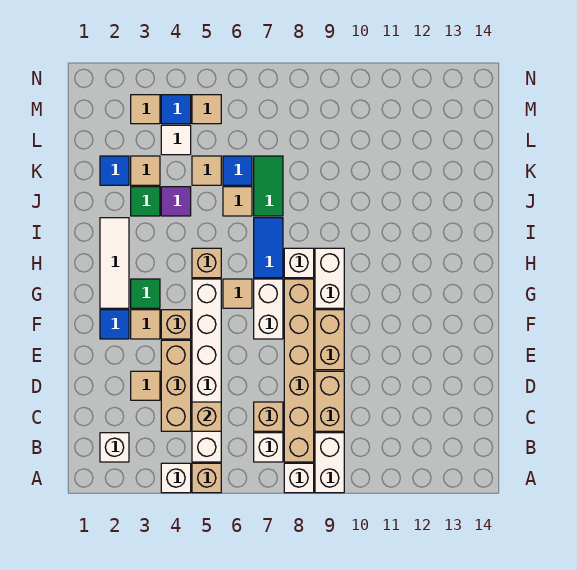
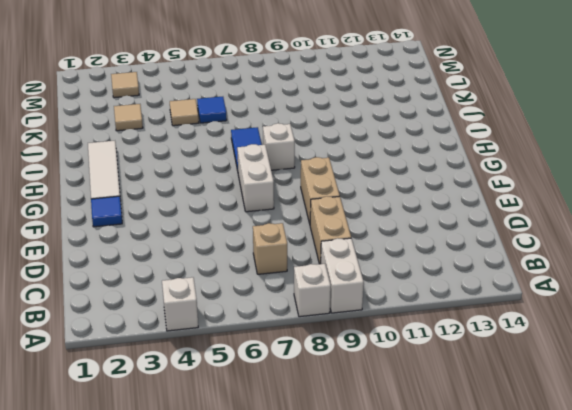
none -> tan brick A5 level 1
none -> white brick B2 level 1
none -> white brick B5:G5 level 1
none -> white brick B7 level 1

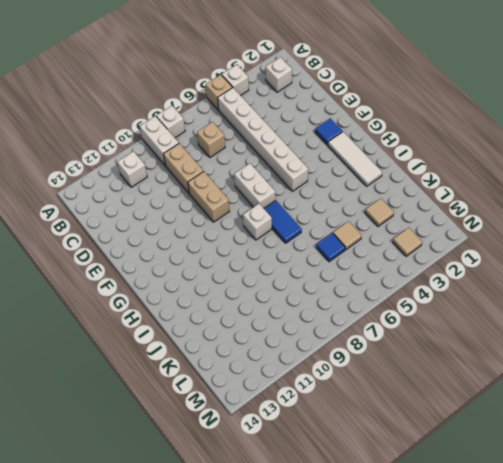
white brick B11 level 1 -> white brick B7 level 1
none -> tan brick B8:G8 level 1
none -> tan brick C4:E4 level 1
none -> tan tile D3 level 1
none -> tan tile F3 level 1

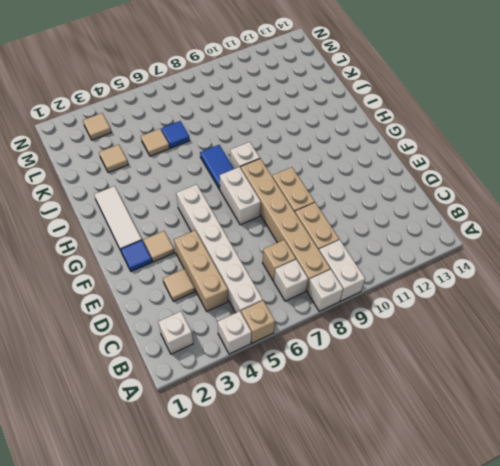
none -> tan brick F4 level 1
none -> green tile G3 level 1
none -> tan tile G6 level 1
none -> white brick G9:H9 level 1

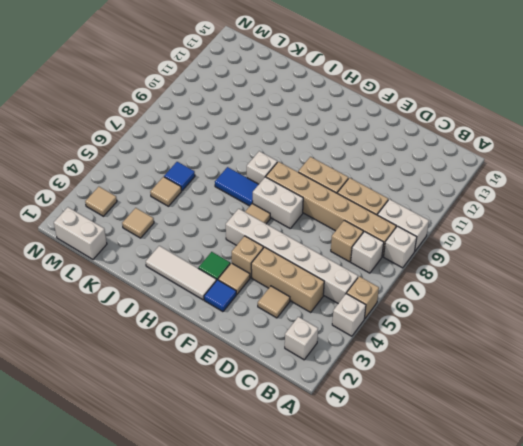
white brick L1:M1 level 1 -> white brick G9:H9 level 1
none -> tan brick H5 level 1
none -> green tile J3 level 1
none -> purple tile J4 level 1
none -> tan tile J6 level 1

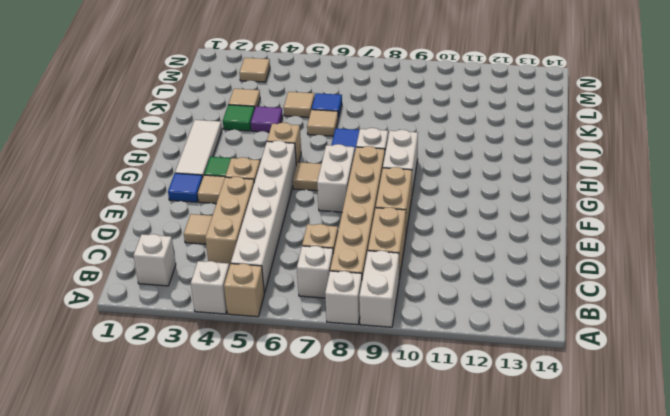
none -> green tile J7:K7 level 1
none -> blue tile K2 level 1
none -> white tile L4 level 1
none -> blue tile M4 level 1

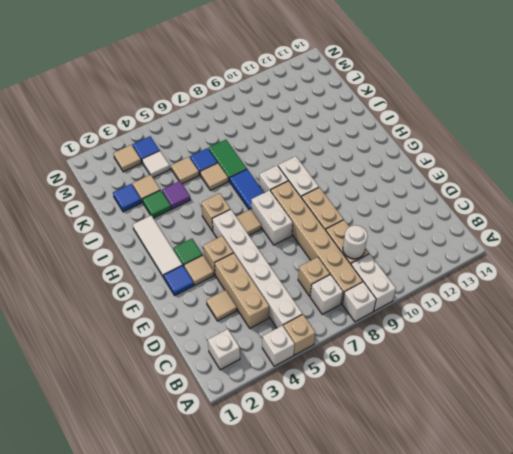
white round brick C9 level 2 -> none
none -> tan tile M5 level 1
none -> tan brick C5 level 2

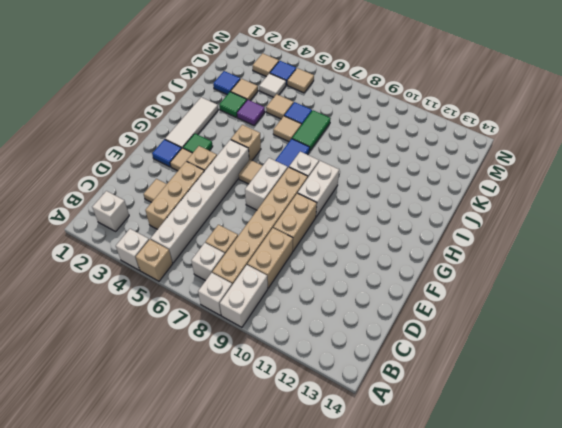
none -> tan brick C5 level 2

